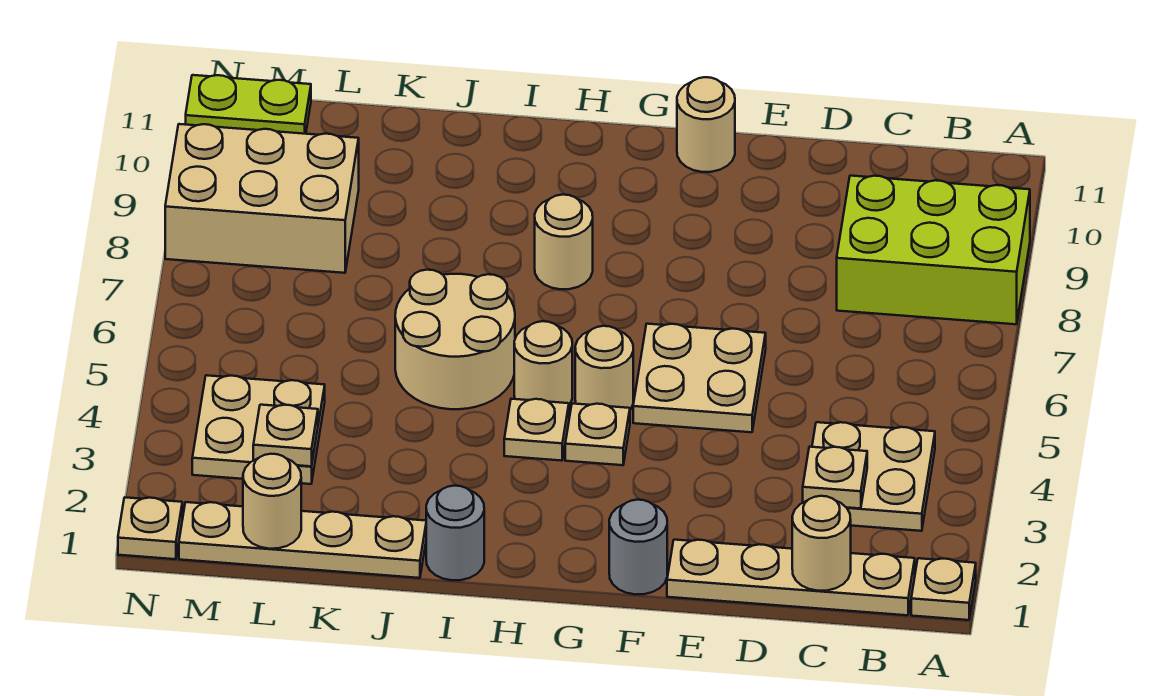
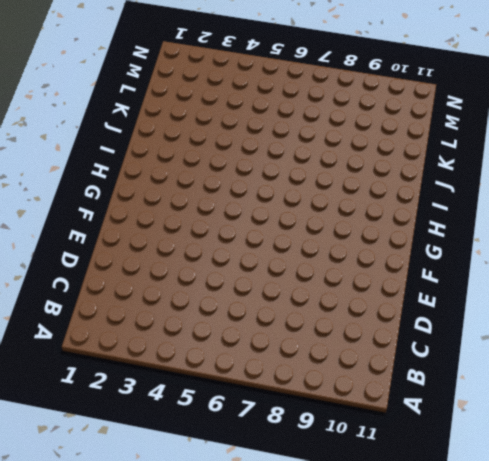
none -> tan plate A1 level 1
none -> lime brick A8:C9 level 1
none -> tan plate B1:E1 level 1

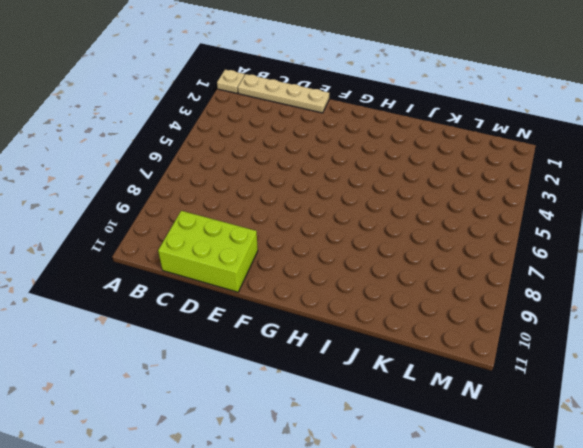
lime brick C10:E11 level 1 -> lime brick A8:C9 level 1
none -> tan plate B3:C4 level 1
none -> tan plate E5:F6 level 1
none -> grey round brick F1 level 1

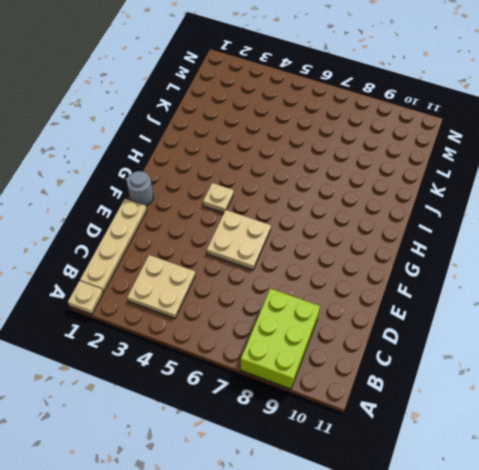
none -> tan round brick F11 level 1
none -> tan round brick G5 level 1
none -> tan plate H4 level 1

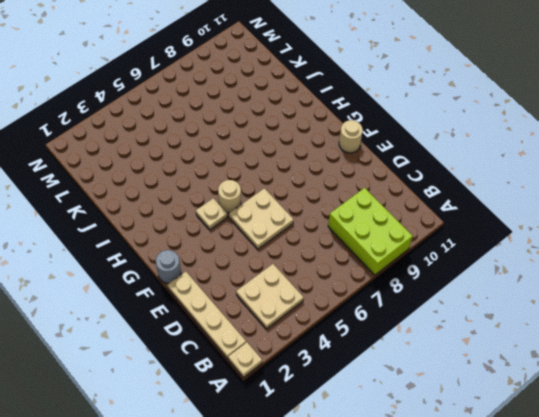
none -> tan plate H4 level 1
none -> tan round brick H5 level 1
none -> tan round brick H8 level 1

